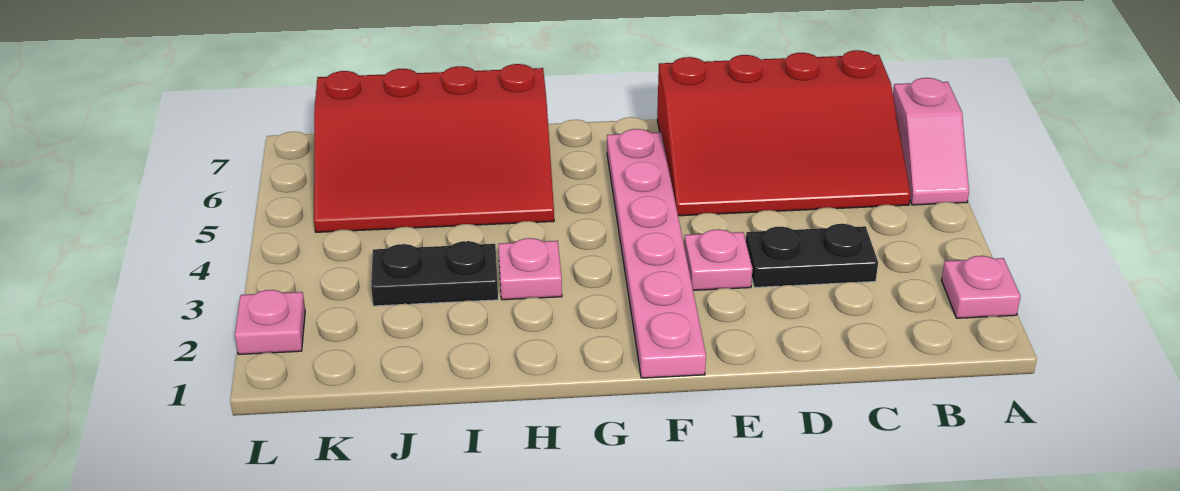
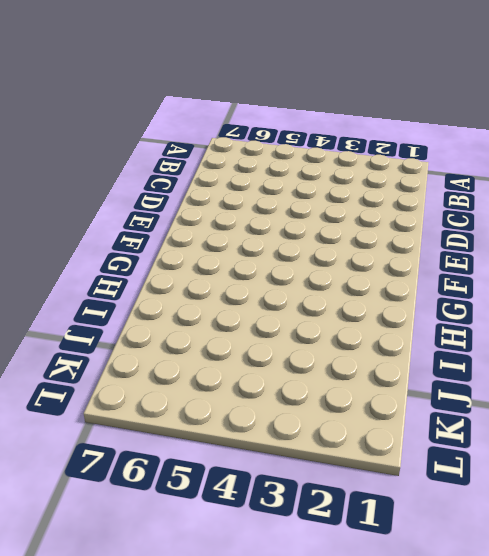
none -> pink plate A2 level 1
none -> pink slope A5:A6 level 1 top 6

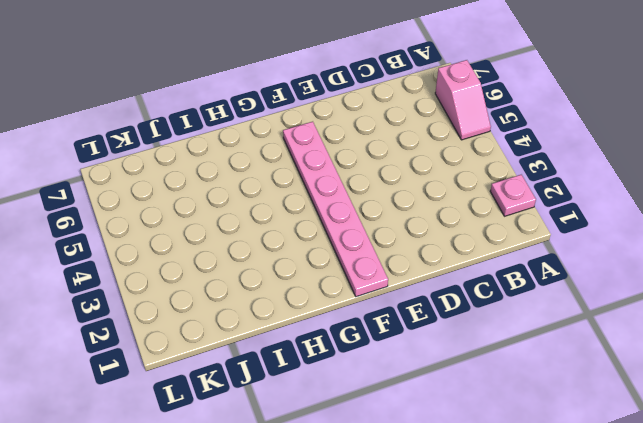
none -> red slope B5:E7 level 1 top 7
none -> black plate C3:D3 level 1

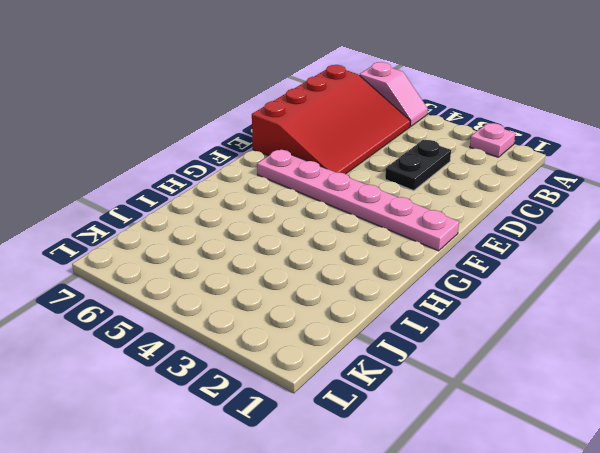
none -> pink plate E3 level 1
none -> pink plate H3 level 1

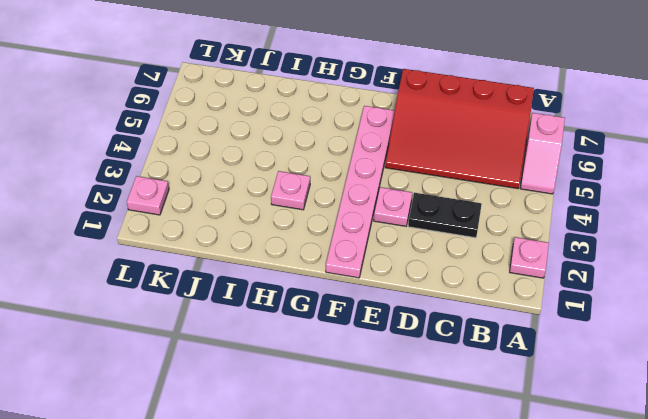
none -> red slope H5:K7 level 1 top 7
none -> black plate I3:J3 level 1

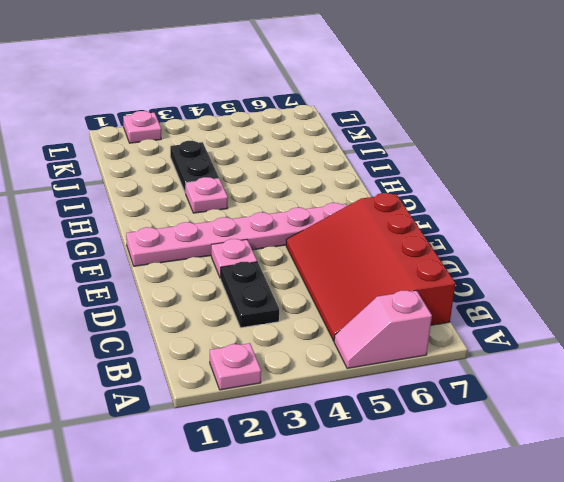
none -> red slope H5:K7 level 1 top 7

